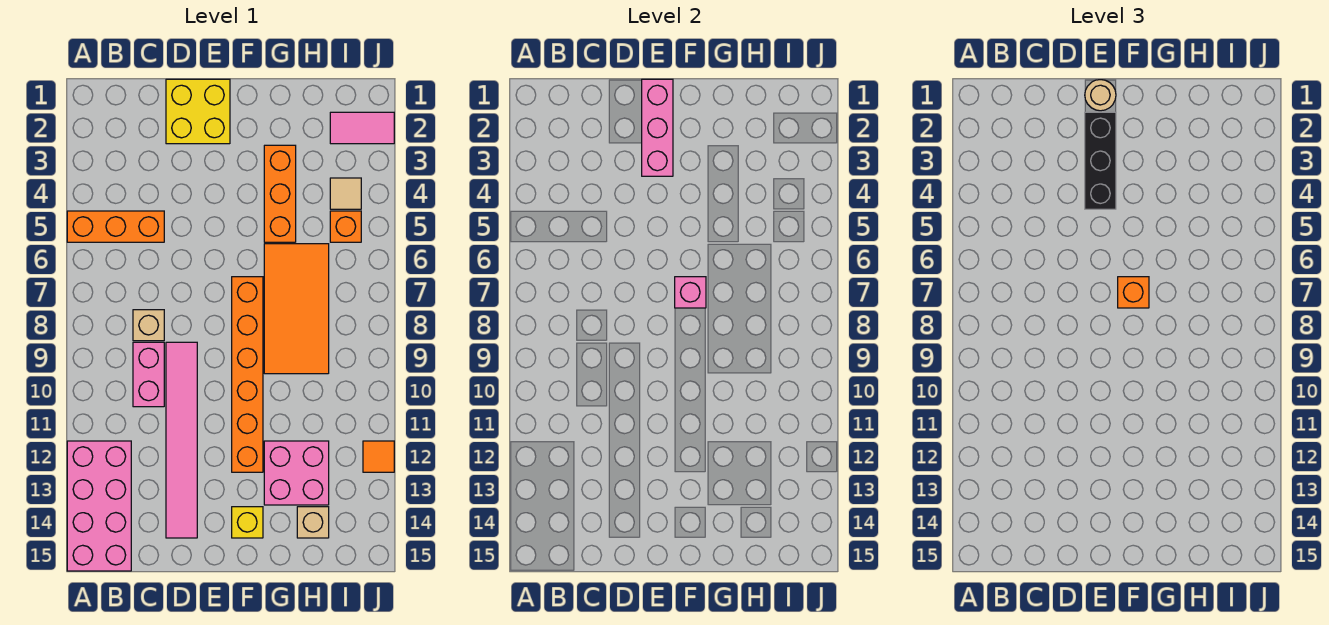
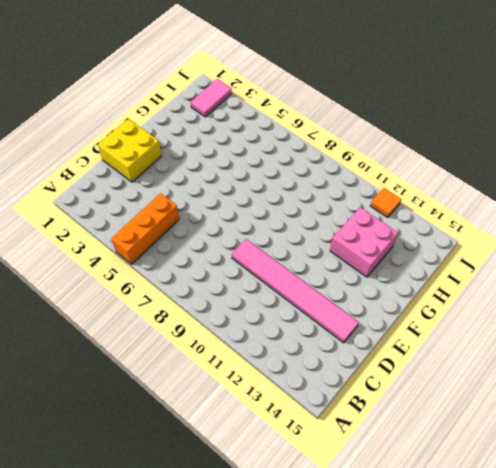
none -> pink brick A12:B15 level 1
none -> tan brick C8 level 1
none -> pink brick C9:C10 level 1

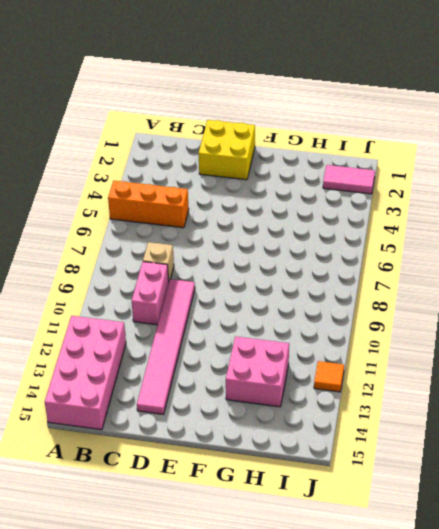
none -> orange brick F7:F12 level 1
none -> yellow brick F14 level 1
none -> orange brick G3:G5 level 1

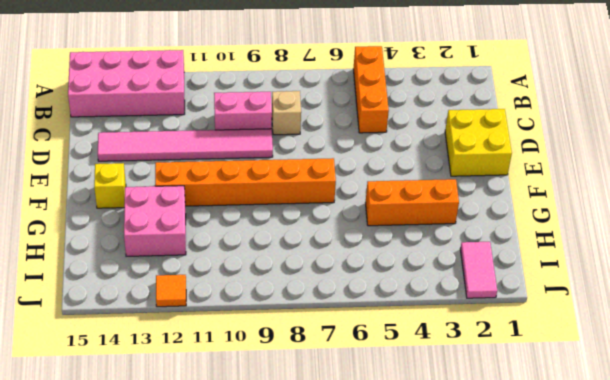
none -> orange tile G6:H9 level 1
none -> tan brick H14 level 1
none -> tan tile I4 level 1

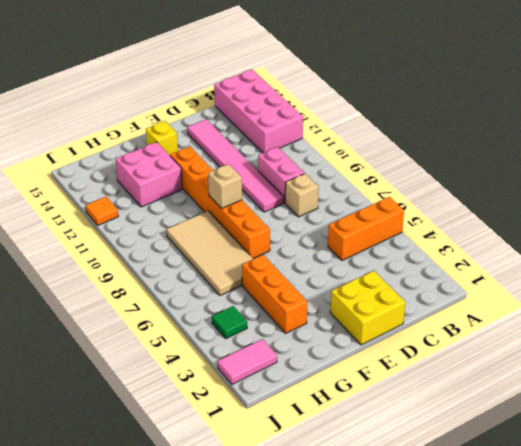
tan brick F9 level 2 -> tan brick H14 level 1
tan tile G6:H9 level 1 -> orange tile G6:H9 level 1
green tile I4 level 1 -> tan tile I4 level 1
none -> orange brick I5 level 1
none -> pink brick E1:E3 level 2
none -> pink brick F7 level 2

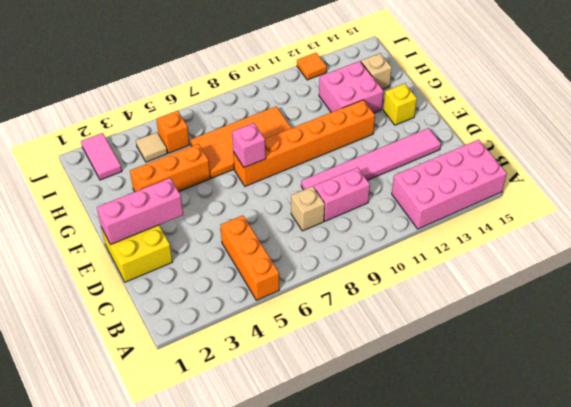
none -> tan round brick E1 level 3
none -> black brick E2:E4 level 3
none -> orange brick F7 level 3

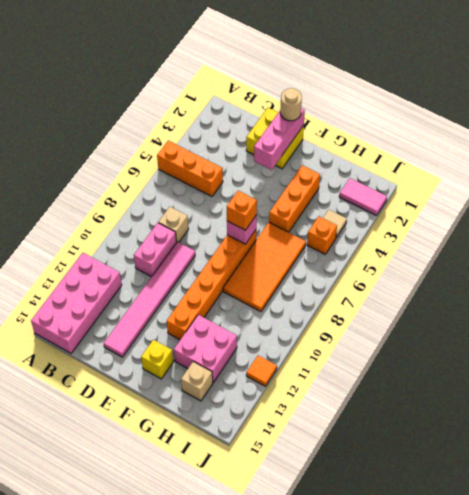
none -> black brick E2:E4 level 3

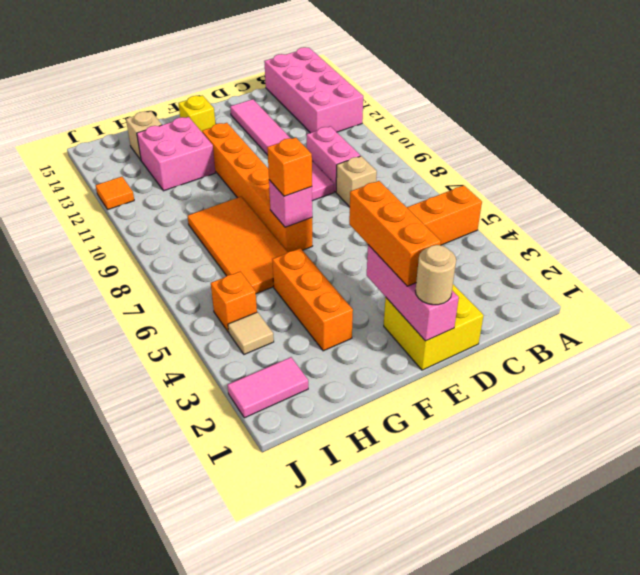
orange brick E2:E4 level 3 -> black brick E2:E4 level 3

